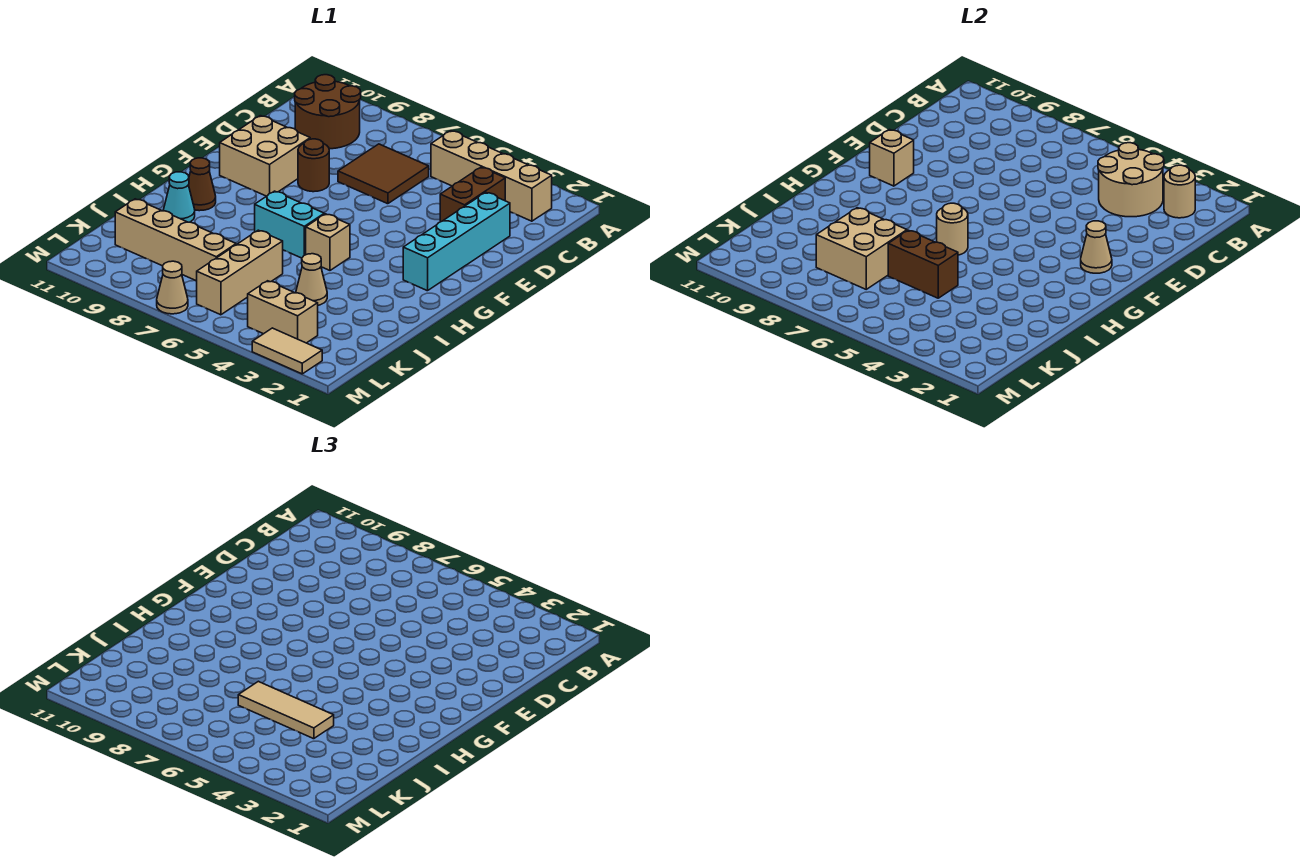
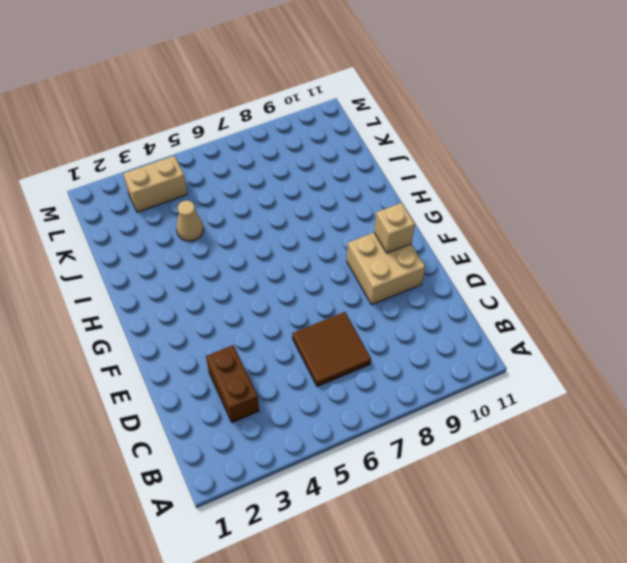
none -> tan brick B2:B5 level 1
none -> brown round brick B9:C10 level 1
none -> cyan brick D2:G2 level 1

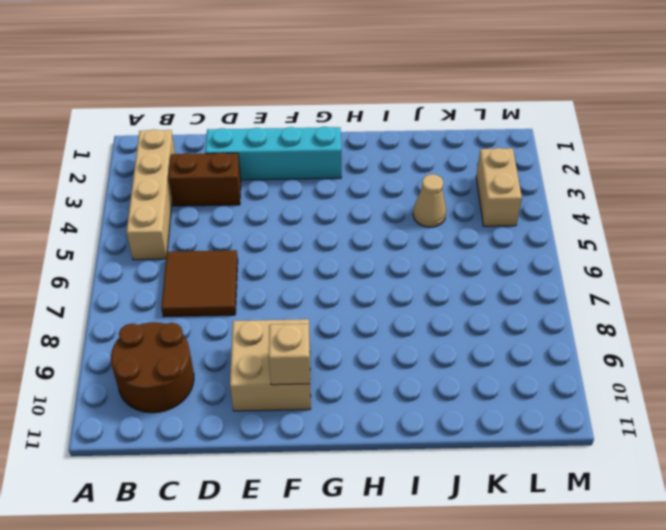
none -> brown round brick E8 level 1
none -> tan brick H5 level 1
none -> cyan brick H6:H7 level 1

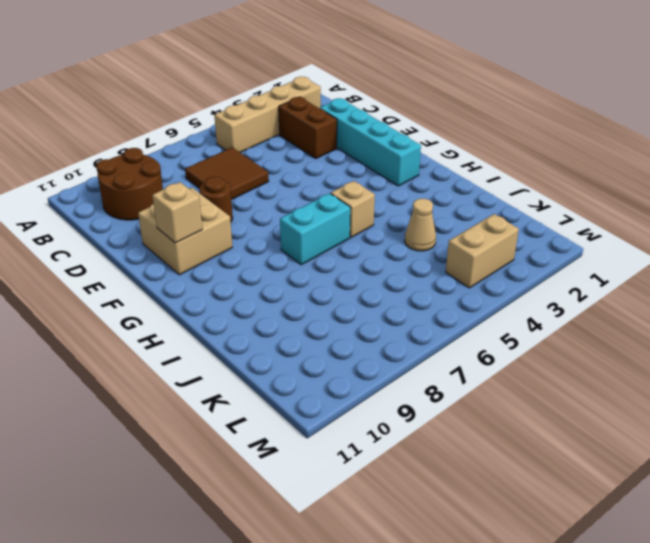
none -> brown cone H10 level 1
none -> cyan cone I10 level 1
none -> tan brick J6:L6 level 1

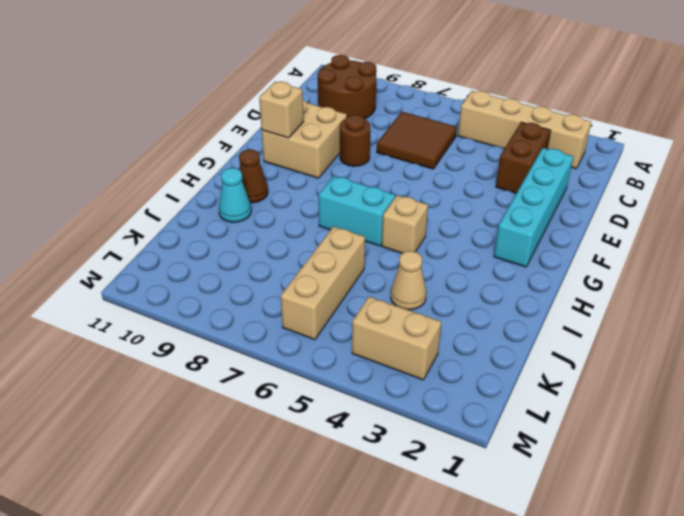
none -> tan brick K7:K10 level 1
none -> tan tile M2:M3 level 1
none -> tan cone M7 level 1

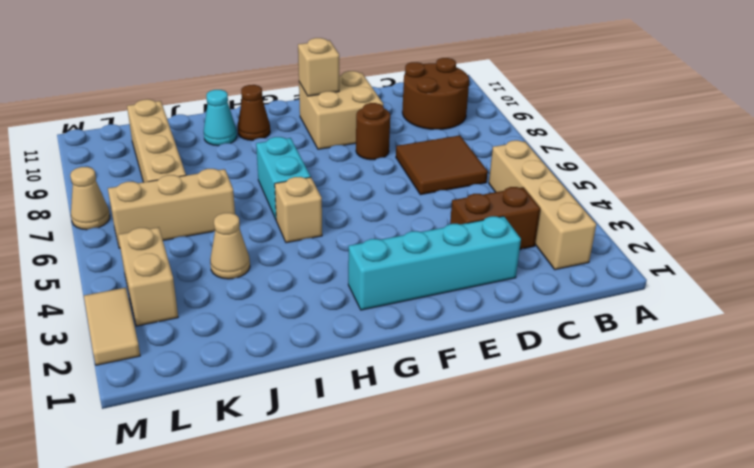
none -> tan round brick B2 level 2
none -> tan round brick B3:C4 level 2
none -> tan cone F2 level 2

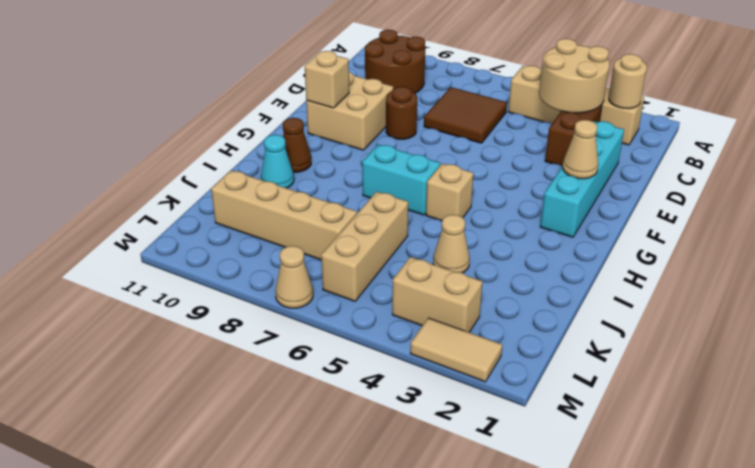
none -> tan round brick H6 level 2
none -> brown brick J5:J6 level 2
none -> tan brick J7:K8 level 2

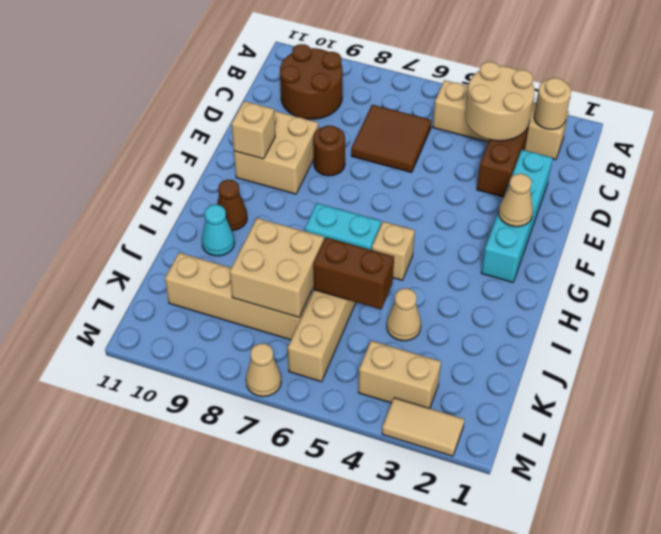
none -> tan round brick H6 level 2
none -> tan tile J4:J6 level 3

